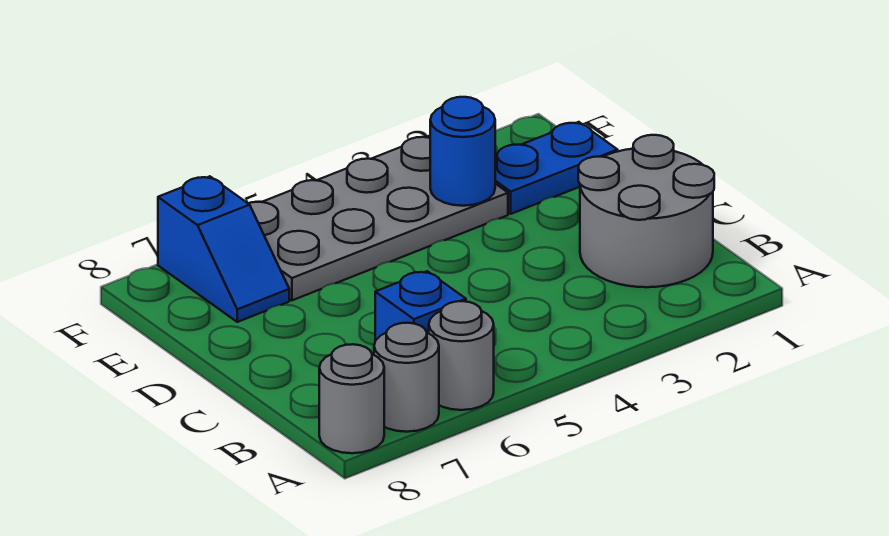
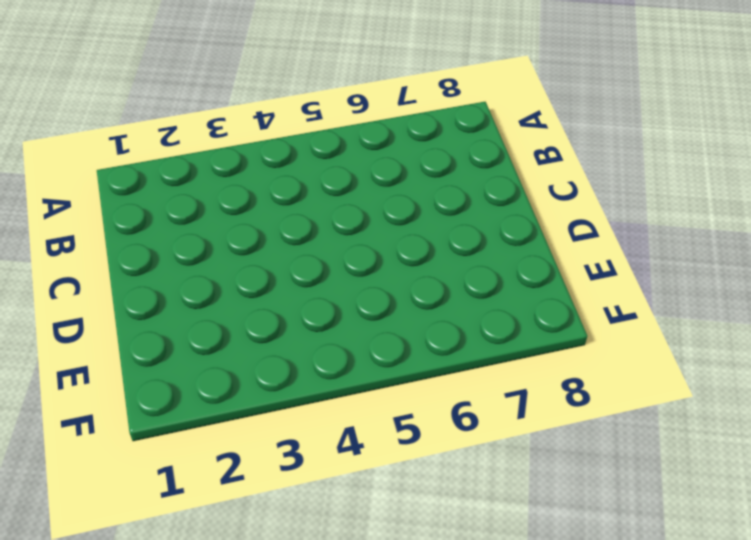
none -> grey round brick A6 level 1
none -> grey round brick A7 level 1

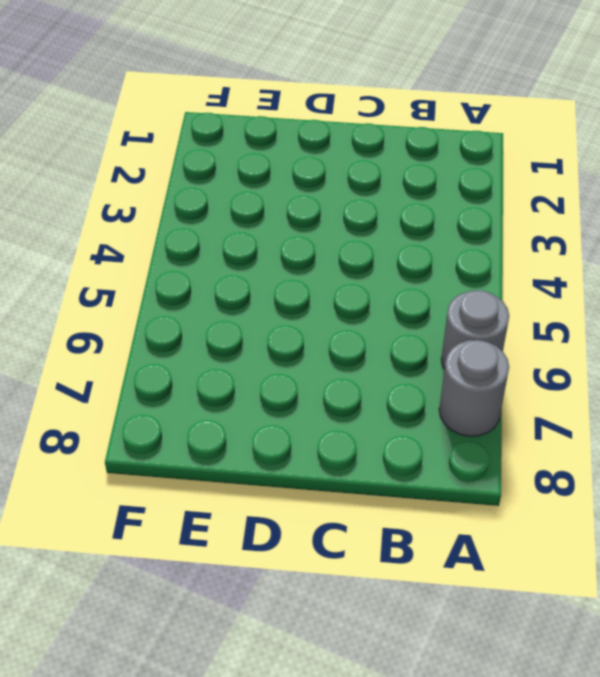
none -> grey round brick A8 level 1
none -> grey round brick B1:C2 level 1

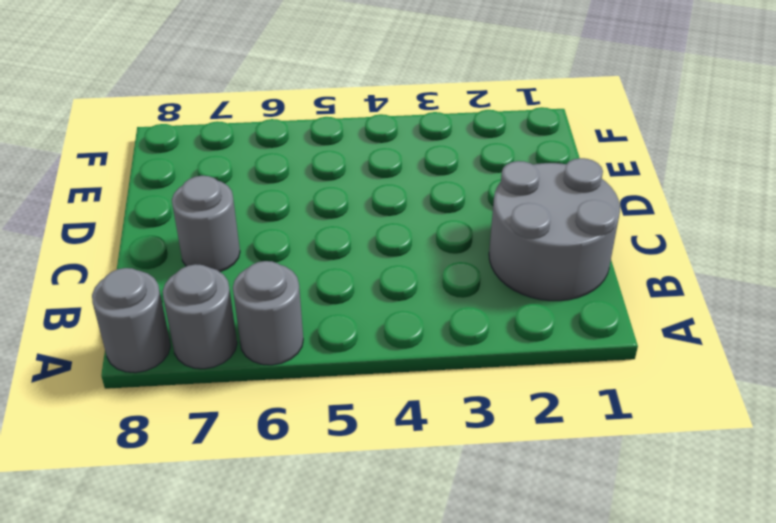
grey round brick C7 level 1 -> none
none -> blue brick B6 level 1
none -> blue plate E1:E2 level 1

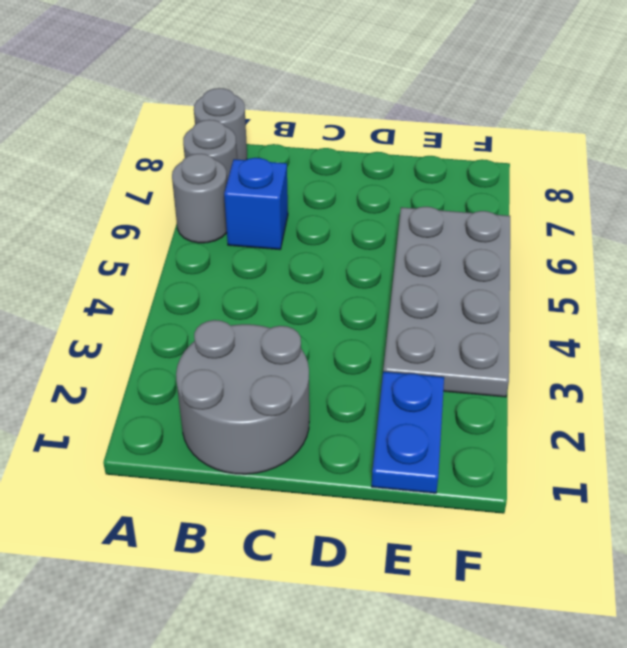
none -> blue slope E7:F7 level 1 top F
none -> blue round brick E3 level 2

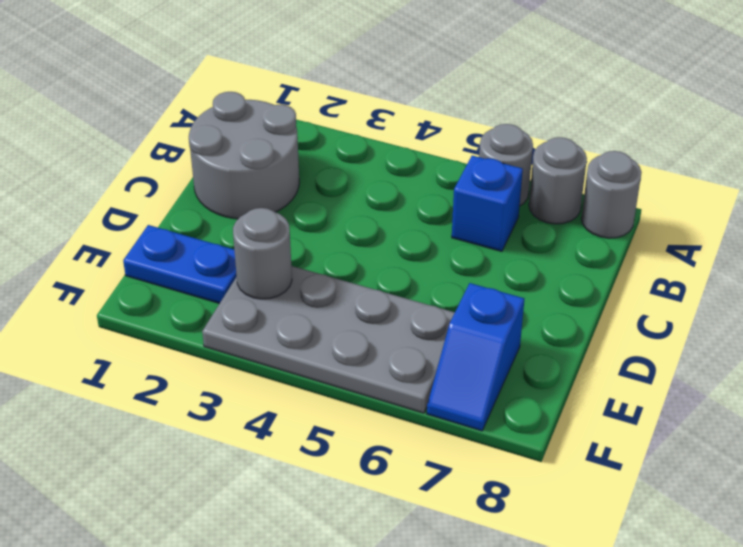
grey round brick E3 level 2 -> blue round brick E3 level 2
blue slope E7:F7 level 1 top E -> blue slope E7:F7 level 1 top F

